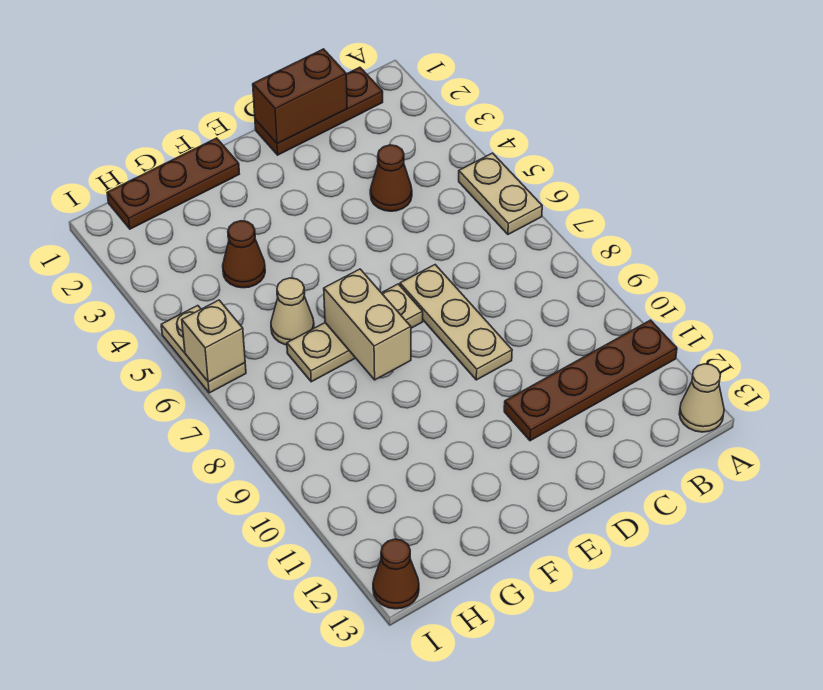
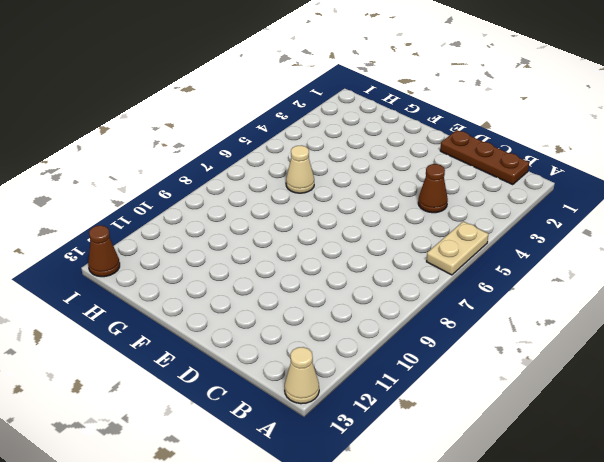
none -> brown plate A11:D11 level 1
none -> tan plate D7:D9 level 1
none -> tan plate E7:G7 level 1

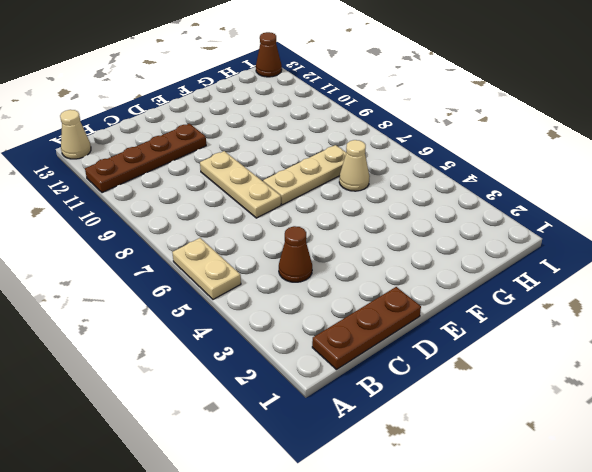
none -> brown plate F1:H1 level 1
none -> brown cone G4 level 1
none -> tan plate I5:I6 level 1

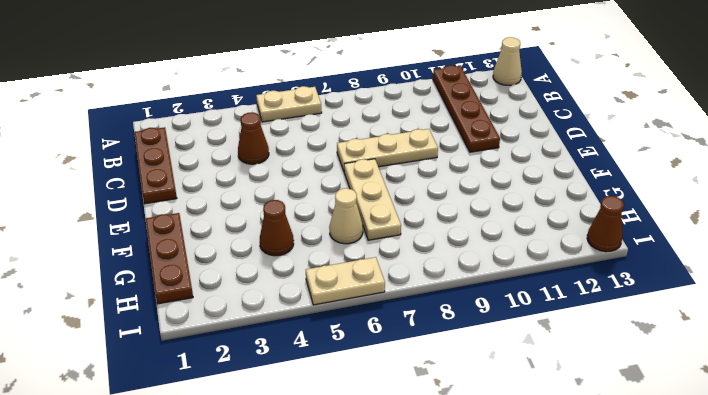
none -> brown brick C1:D1 level 2
none -> tan brick F7:F8 level 2
none -> tan brick I6 level 2

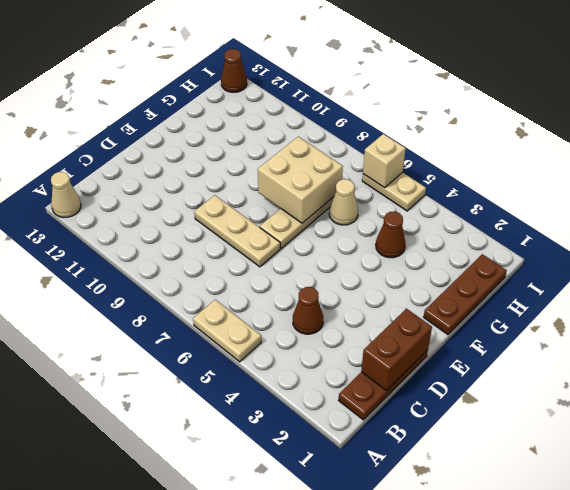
tan brick F7:G8 level 2 -> tan brick F7:F8 level 2
none -> brown plate A11:D11 level 1

